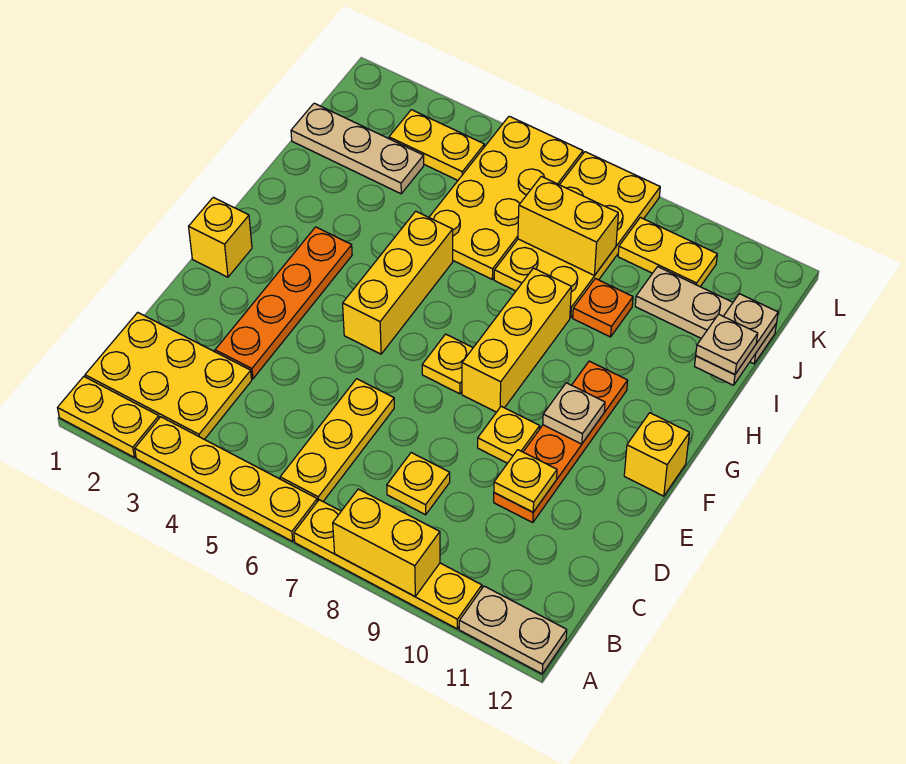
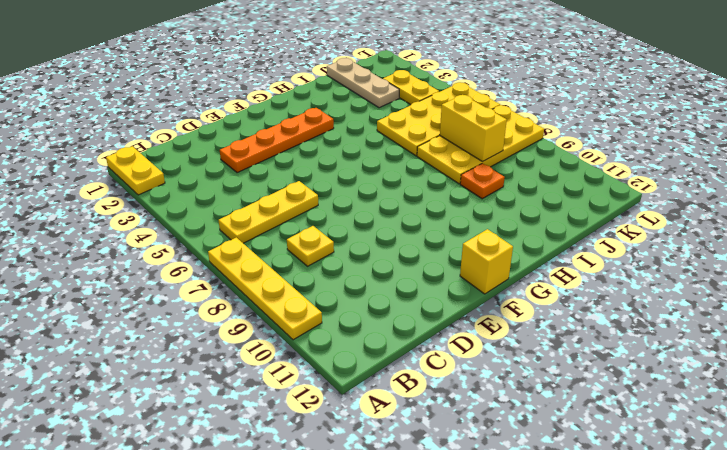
none -> yellow plate A3:A6 level 1
none -> tan plate A11:A12 level 1
none -> yellow plate B1:C3 level 1

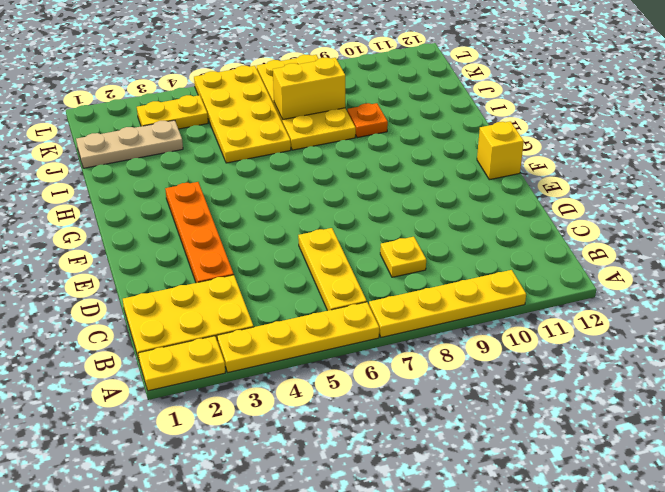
none -> tan plate A11:A12 level 1
none -> orange plate D10:G10 level 1
none -> yellow plate E9 level 1

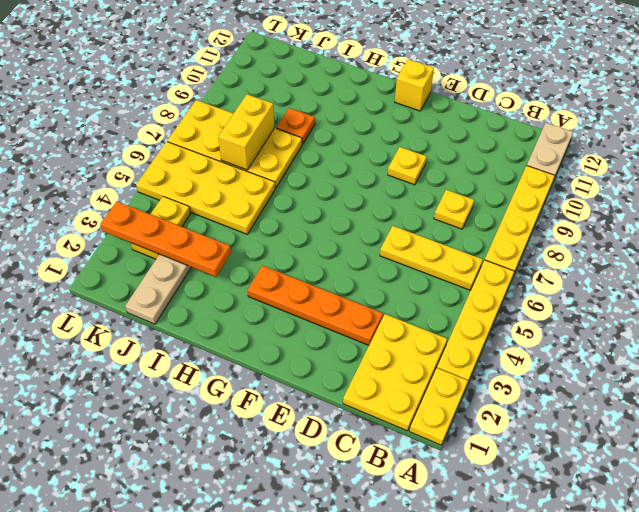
orange plate I3:L3 level 2 -> orange plate D10:G10 level 1
none -> yellow brick F1 level 1
none -> yellow brick F5:H5 level 1
none -> yellow plate F7 level 1

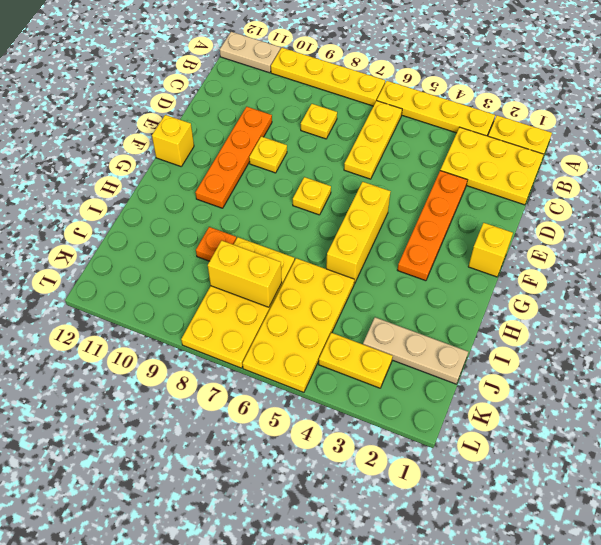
none -> yellow brick F8:H8 level 1
none -> tan plate J10:J12 level 1
none -> yellow plate K9:K10 level 1

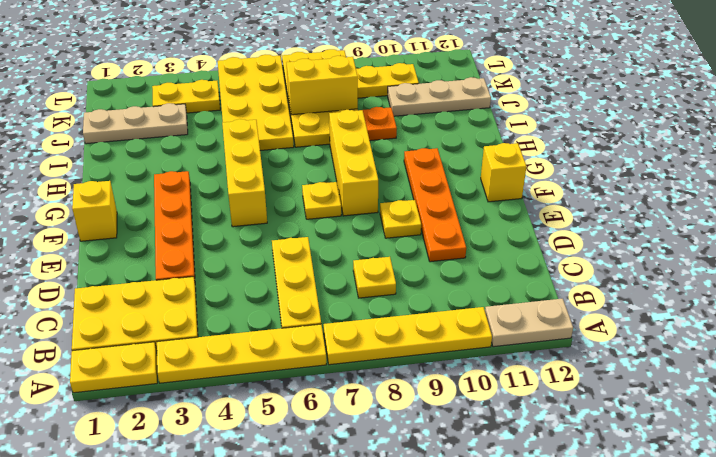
none -> yellow brick A8:A9 level 2
none -> yellow plate D10 level 2
none -> tan plate F10 level 2

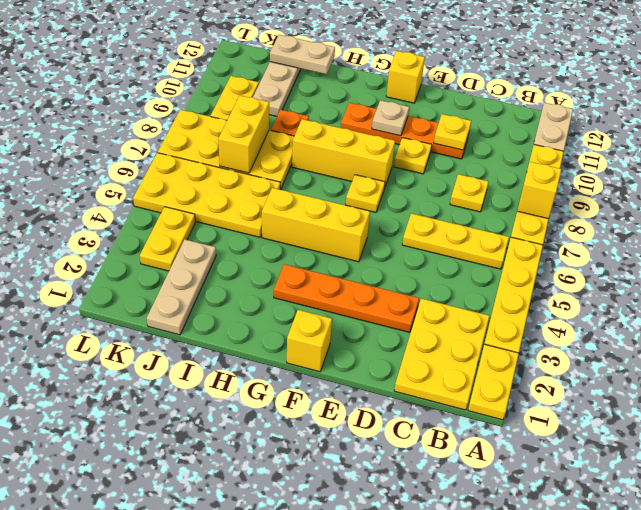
yellow brick A8 level 2 -> yellow brick A8:A9 level 2
none -> tan plate I12 level 3

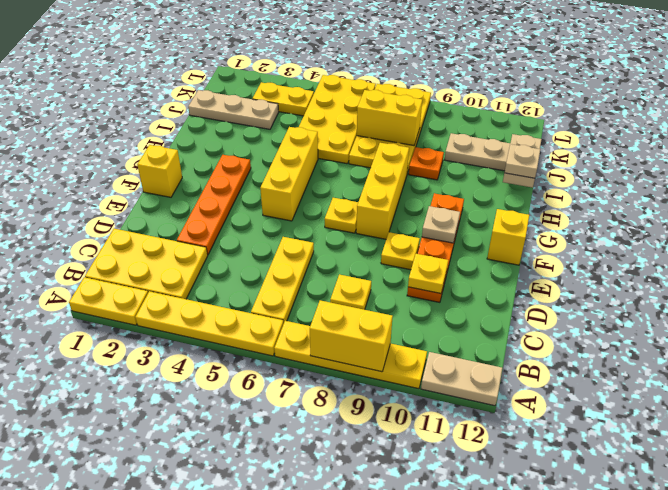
none -> yellow plate K9:K10 level 1

